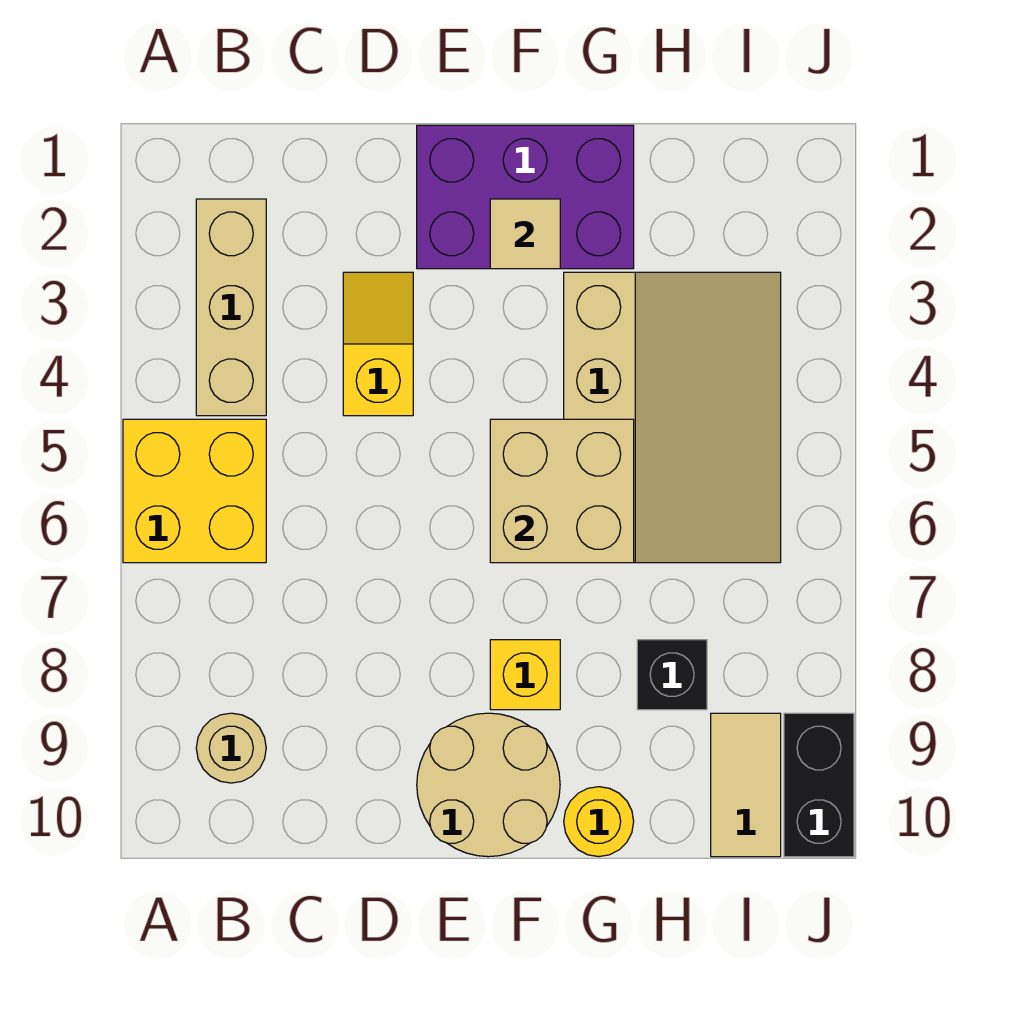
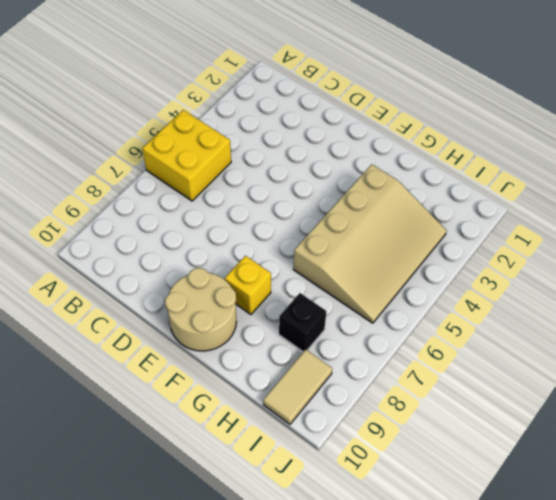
none -> tan brick B2:B4 level 1
none -> tan round brick B9 level 1
none -> yellow slope D3:D4 level 1 top 4

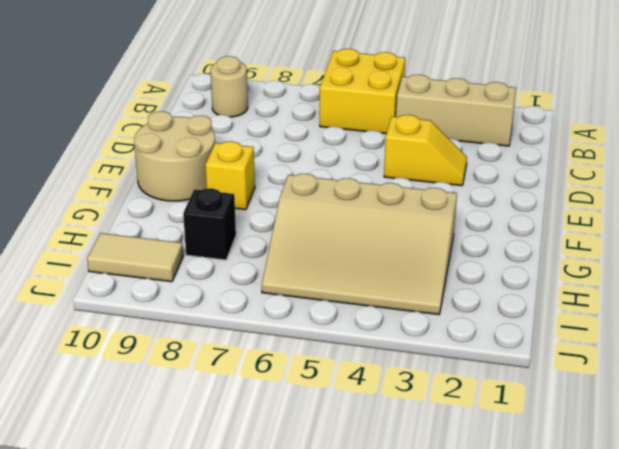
none -> purple brick E1:G2 level 1
none -> yellow round brick G10 level 1
none -> black brick J9:J10 level 1

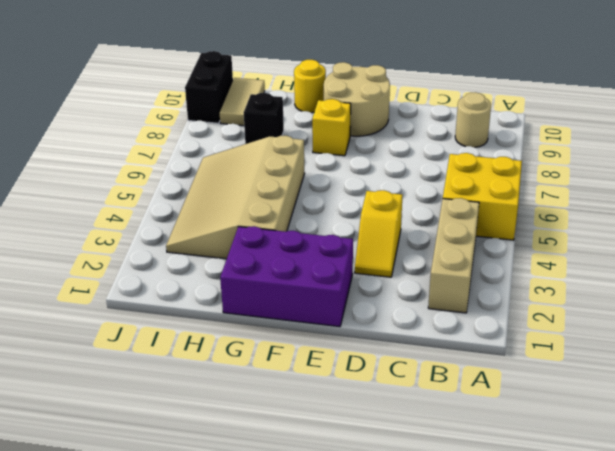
none -> tan tile F2 level 2
none -> tan brick F5:G6 level 2

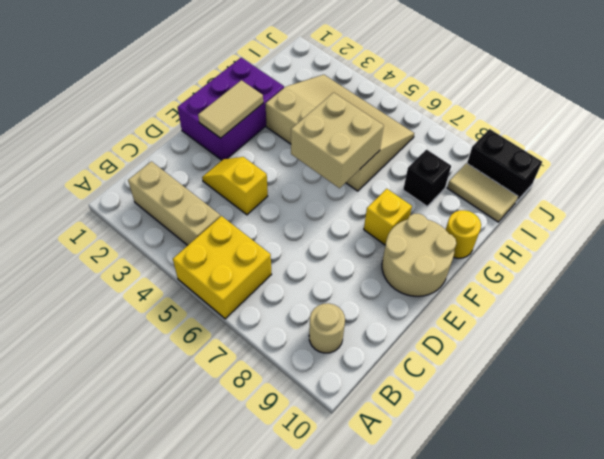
tan tile E2:F2 level 2 -> tan tile F2 level 2

